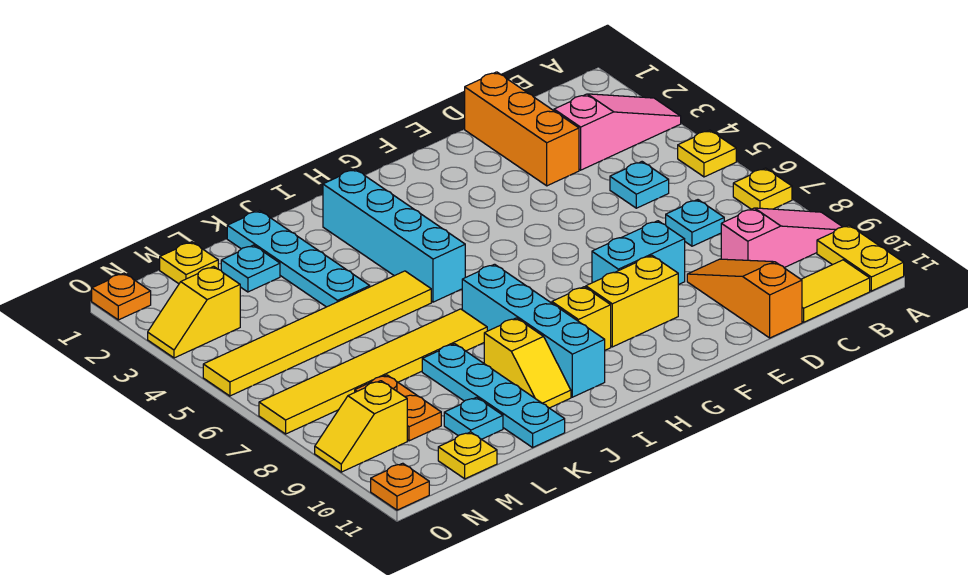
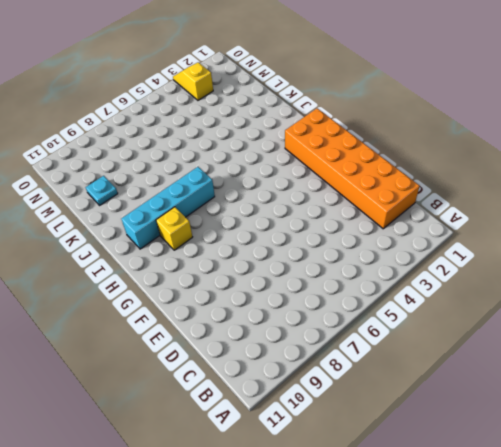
orange brick C1:H2 level 1 -> orange brick D1:D3 level 1
none -> pink slope A3:C3 level 1 top C
none -> yellow plate A5 level 1
none -> yellow plate A7 level 1

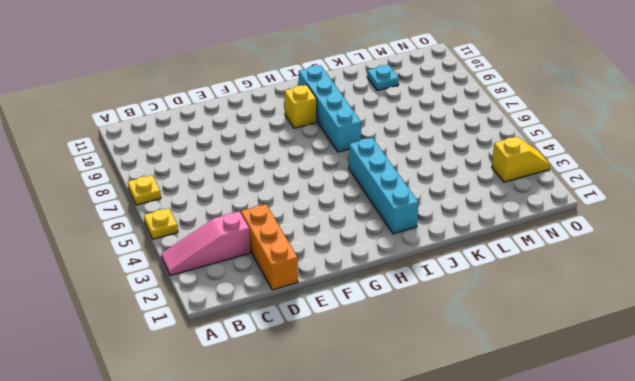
none -> pink slope A9:C9 level 1 top C
none -> yellow plate A10:A11 level 1
none -> yellow tile B11:C11 level 1

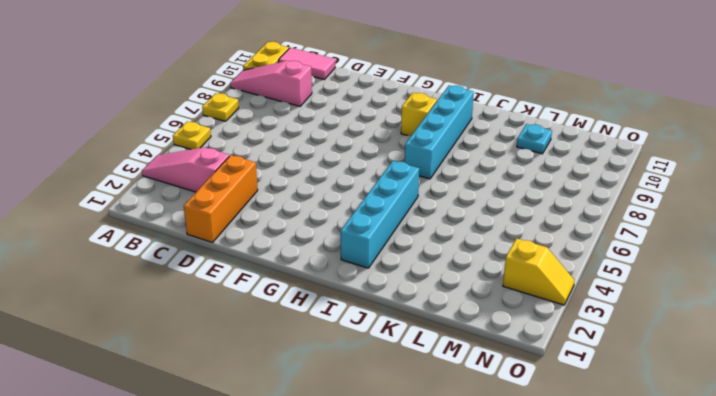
pink tile B11:C11 level 1 -> yellow tile B11:C11 level 1
none -> cyan plate C5 level 1
none -> cyan plate C7 level 1
none -> orange slope D9:D11 level 1 top 11

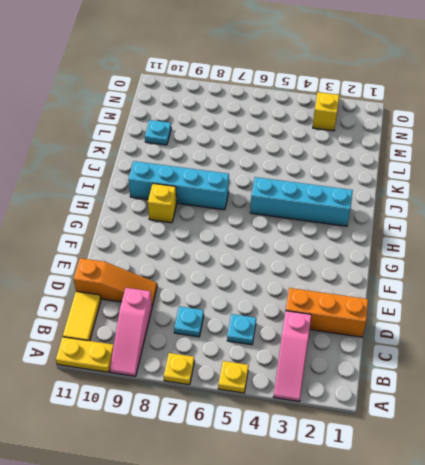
none -> cyan brick E8:F8 level 1
none -> yellow brick F9:G9 level 1
none -> yellow tile J5:O5 level 1

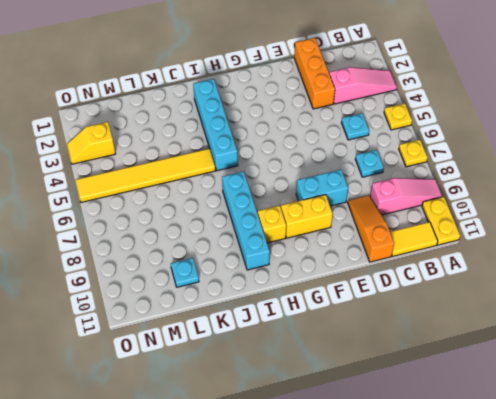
none -> yellow tile J7:O7 level 1
none -> yellow slope J9:J10 level 1 top 9
none -> cyan plate K1:K4 level 1

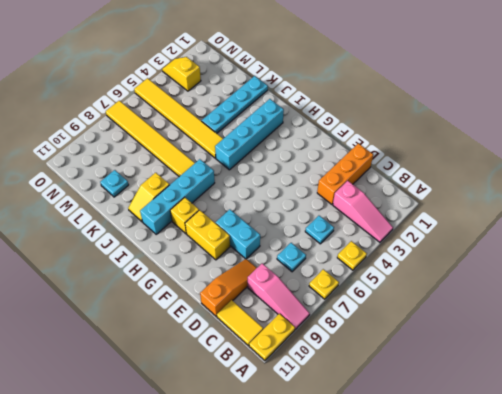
none -> cyan plate K8:K11 level 1
none -> cyan plate L2 level 1
none -> yellow plate M1 level 1

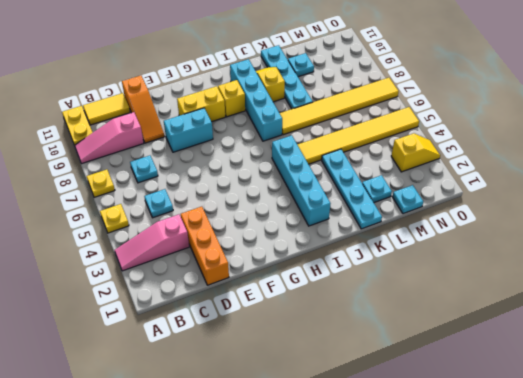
cyan plate M1 level 1 -> yellow plate M1 level 1
none -> orange plate M8:M9 level 1
none -> yellow plate M11 level 1
none -> yellow slope N9:O9 level 1 top N

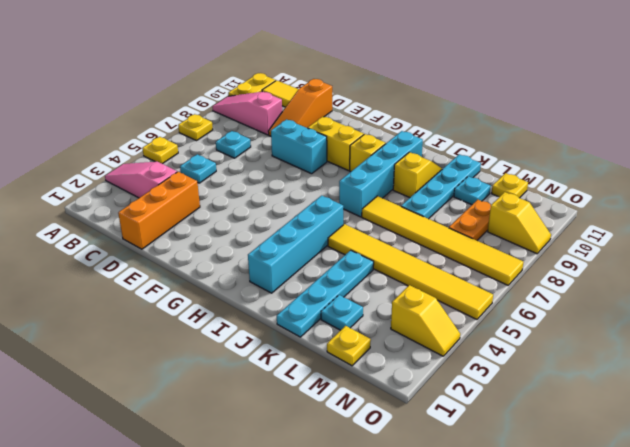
none -> orange plate O1 level 1
none -> orange plate O11 level 1

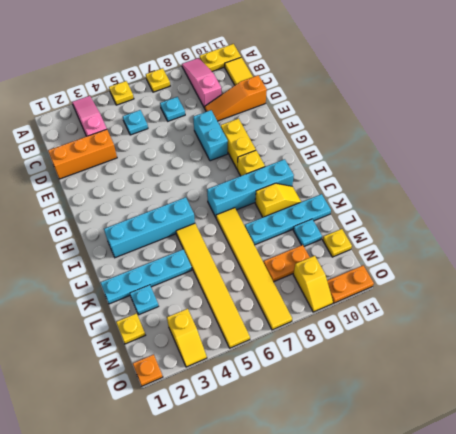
orange plate O10:O11 level 1 -> orange plate O11 level 1

